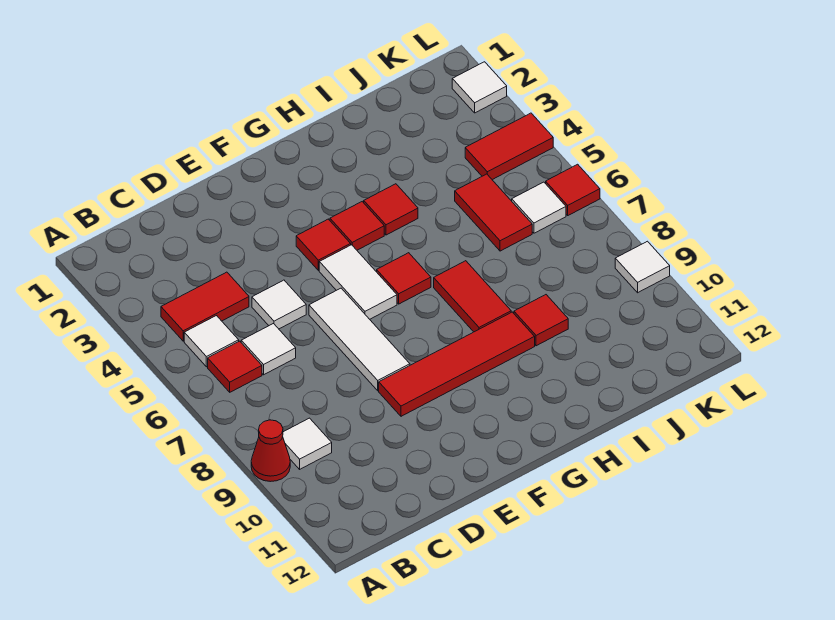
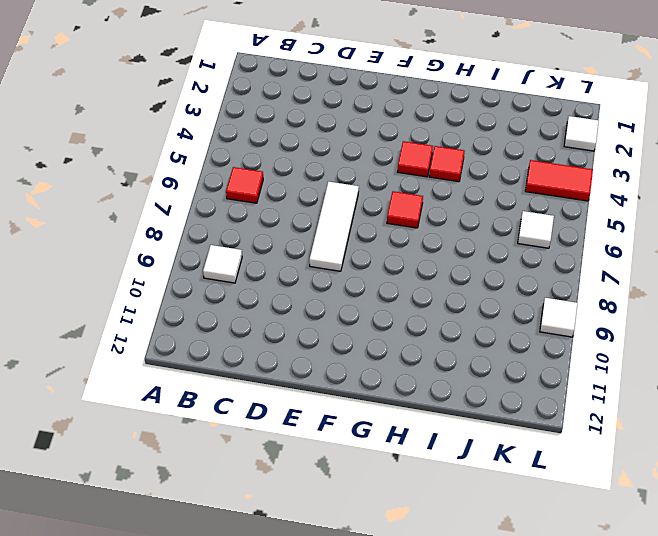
none -> red cone A9 level 1
none -> red tile B4:C4 level 1
none -> white tile B5 level 1

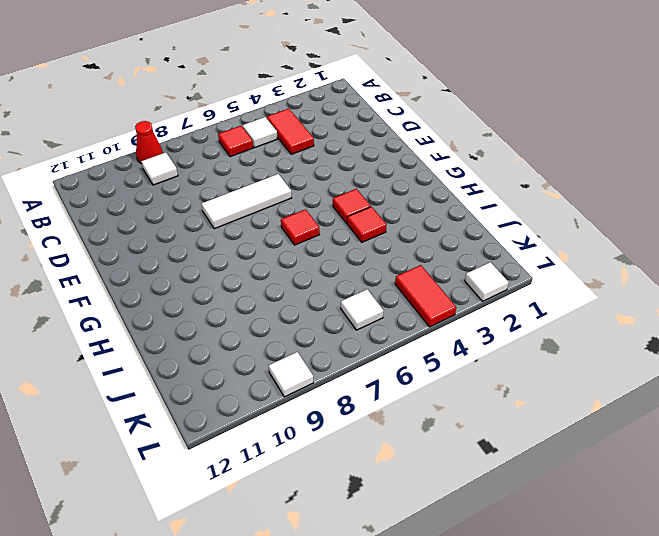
none -> white tile C6 level 1
none -> white tile D5 level 1
none -> red tile E9:H9 level 1

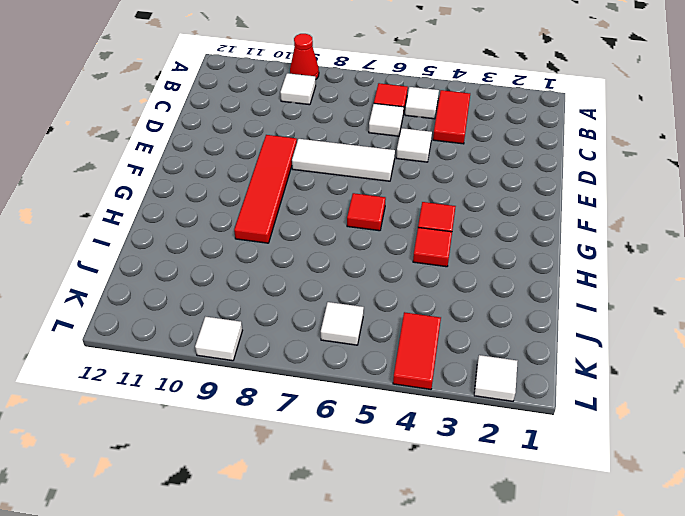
none -> red tile F4 level 1
none -> white tile F5:F6 level 1
none -> red tile H7:H8 level 1

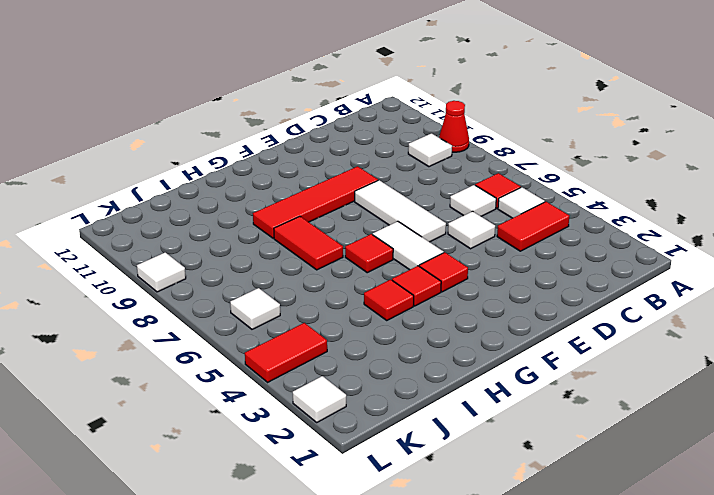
none -> red tile I9 level 1
none -> red tile J5:J6 level 1
none -> red tile L6 level 1

